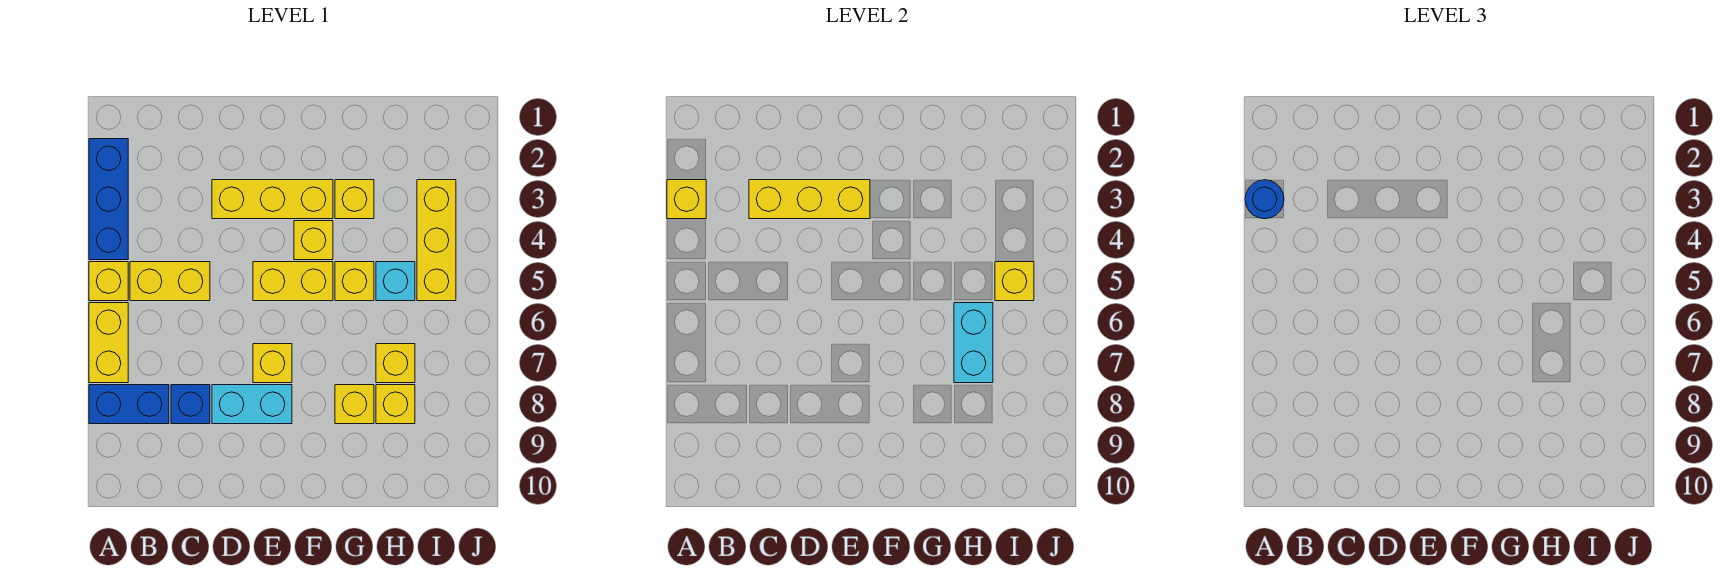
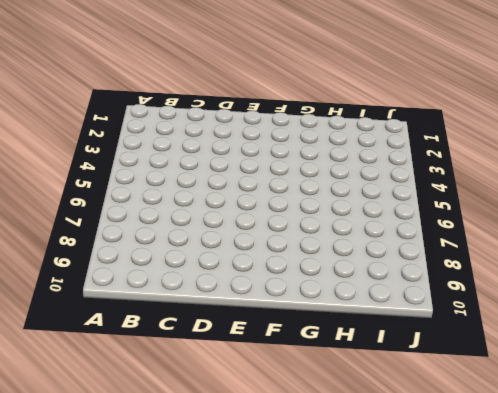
none -> blue brick A2:A4 level 1
none -> yellow brick A5 level 1
none -> yellow brick A6:A7 level 1

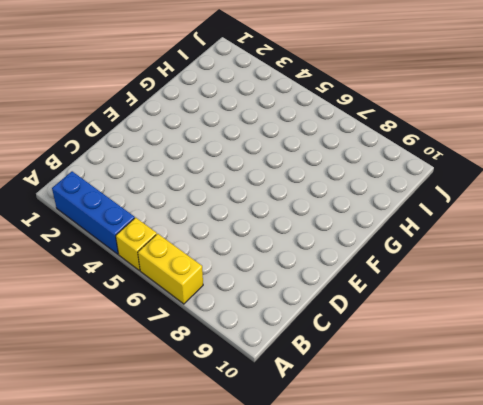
none -> blue brick A8:B8 level 1
none -> yellow brick B5:C5 level 1
none -> blue brick C8 level 1

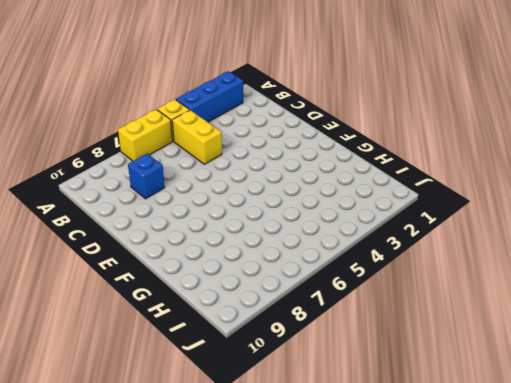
none -> blue brick A8:B8 level 1
none -> yellow brick D3:F3 level 1
none -> cyan brick D8:E8 level 1

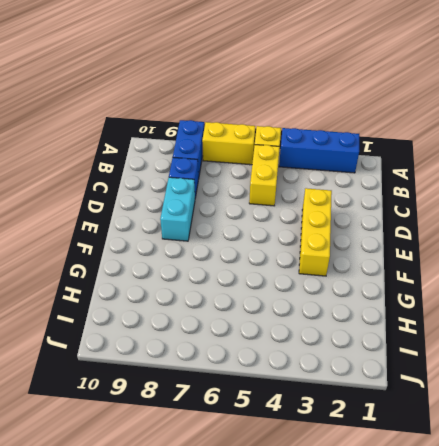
none -> yellow brick E5:F5 level 1
none -> yellow brick E7 level 1
none -> yellow brick F4 level 1

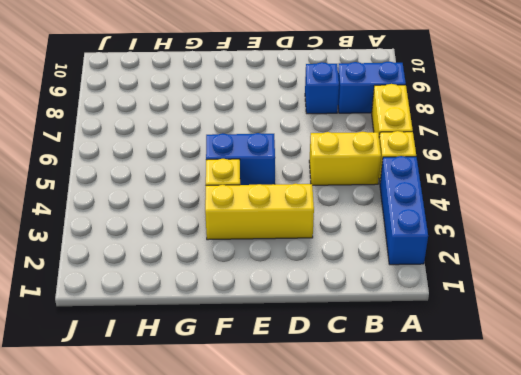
blue brick E5:F5 level 1 -> yellow brick E5:F5 level 1
none -> cyan brick D8:E8 level 1
none -> yellow brick E7 level 1
none -> yellow brick G3 level 1

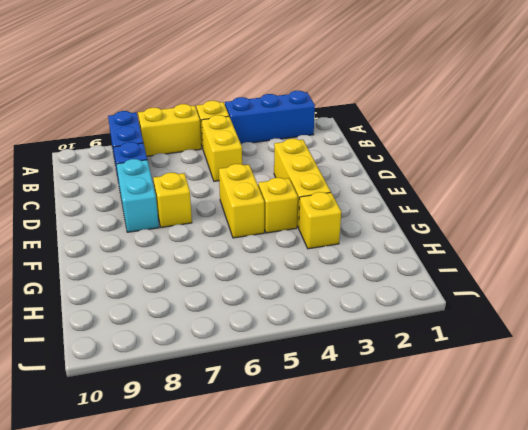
none -> yellow brick G5 level 1
none -> yellow brick G8 level 1
none -> cyan brick H5 level 1

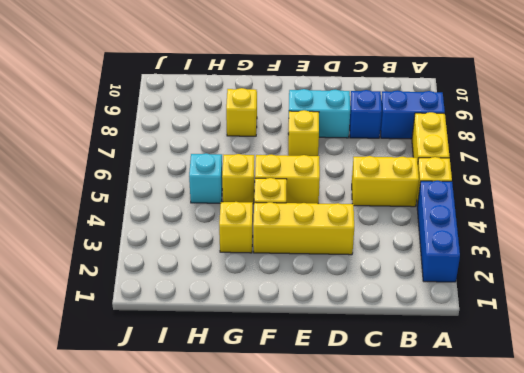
none -> yellow brick H7 level 1
none -> yellow brick H8 level 1
none -> yellow brick I3:I5 level 1

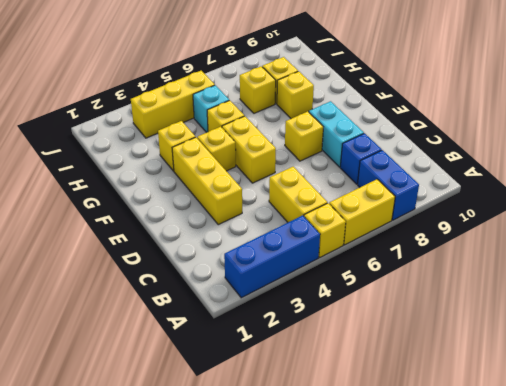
none -> yellow brick A3 level 2
none -> yellow brick C3:E3 level 2
none -> cyan brick H6:H7 level 2

